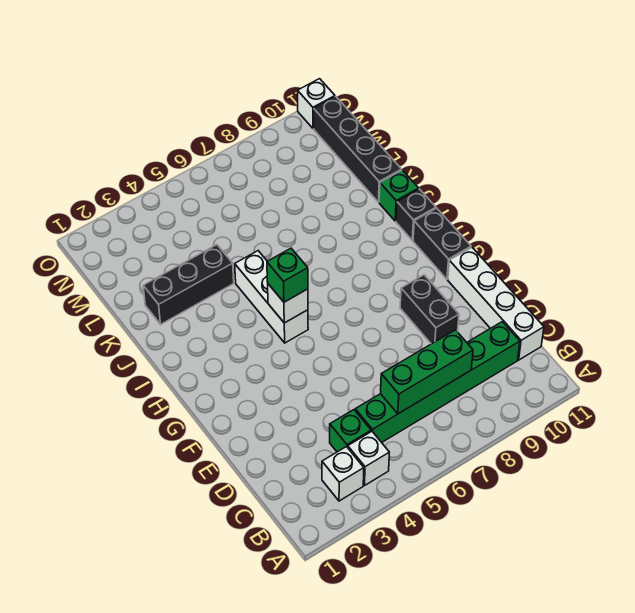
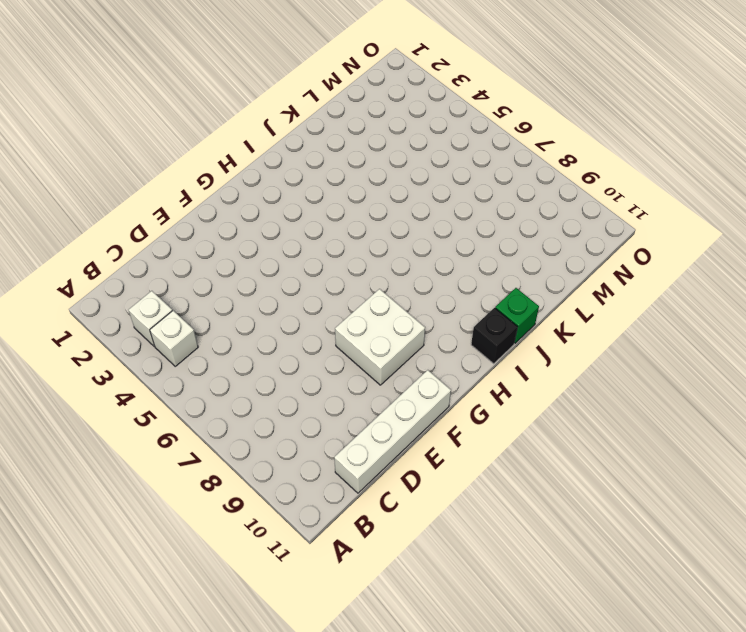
white brick F8:G9 level 1 -> black brick E9:F9 level 1
none -> green brick C4 level 1
none -> green brick C5:C10 level 1
none -> black brick G11:H11 level 1

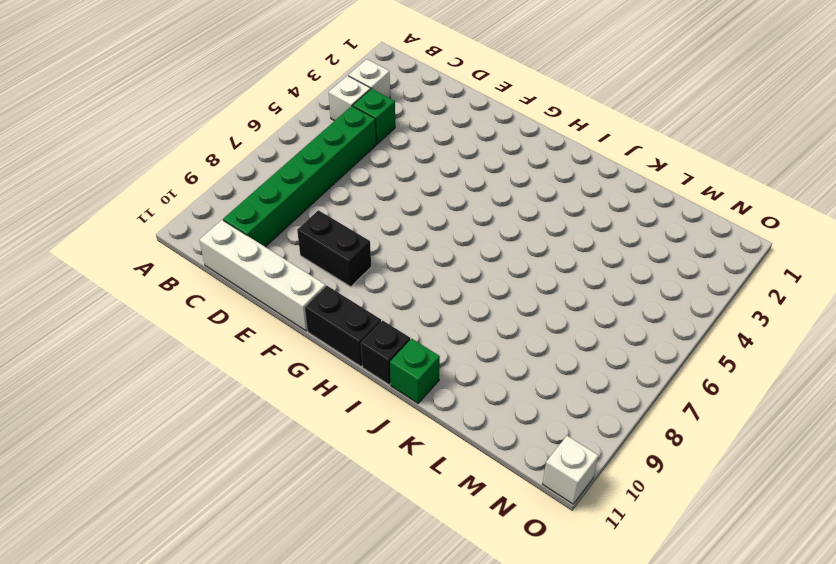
none -> white brick H5:J5 level 1
none -> black brick K2:K4 level 1
none -> black brick K11:N11 level 1

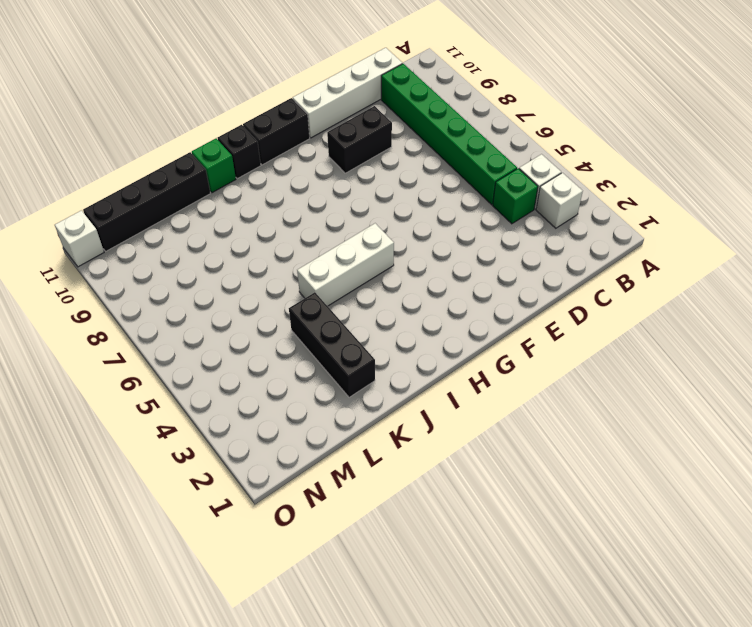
none -> green brick C6:C8 level 2
none -> white brick H5 level 2
none -> green brick H5 level 3

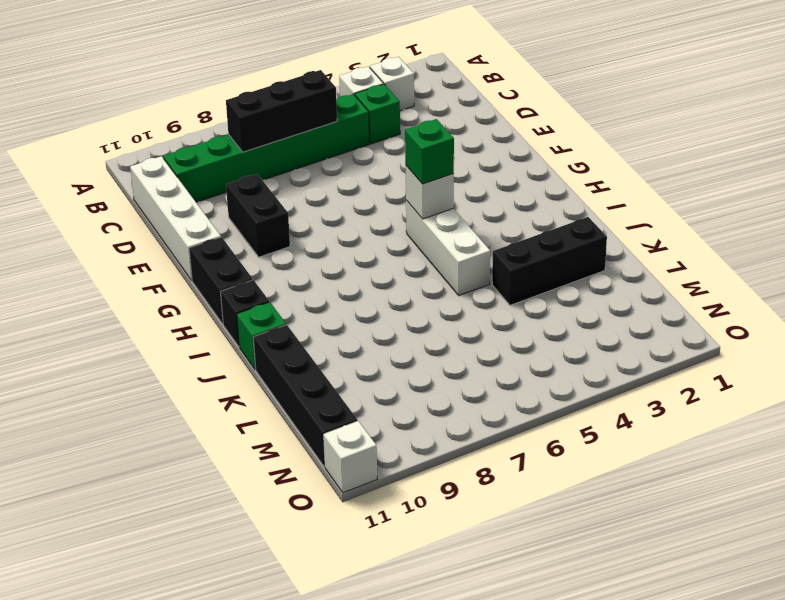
black brick C6:C8 level 2 -> green brick C6:C8 level 2

